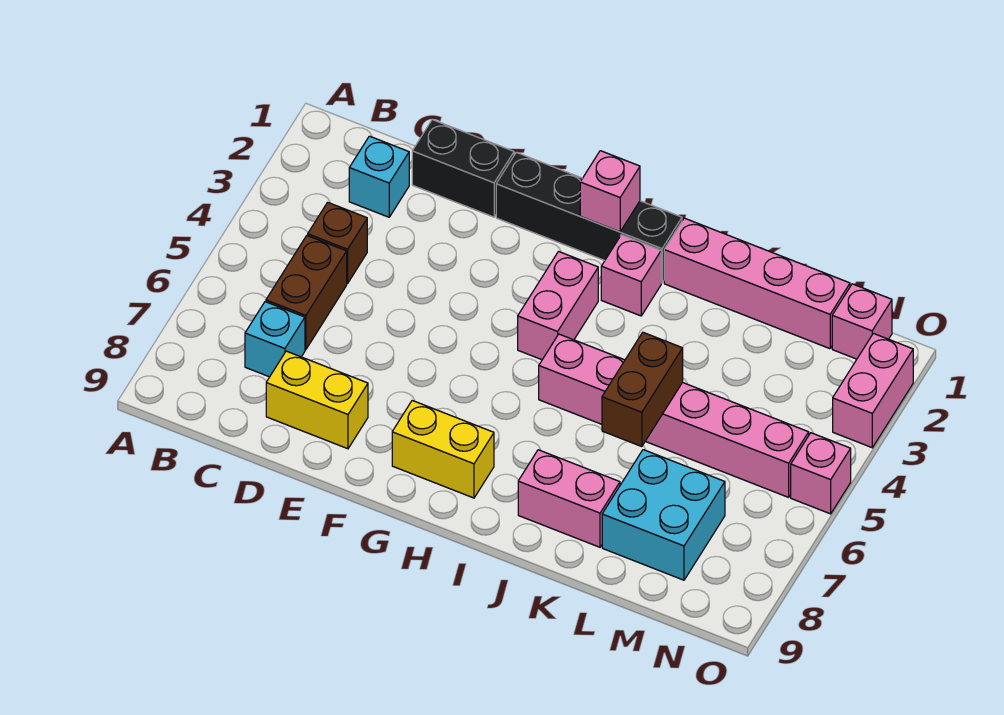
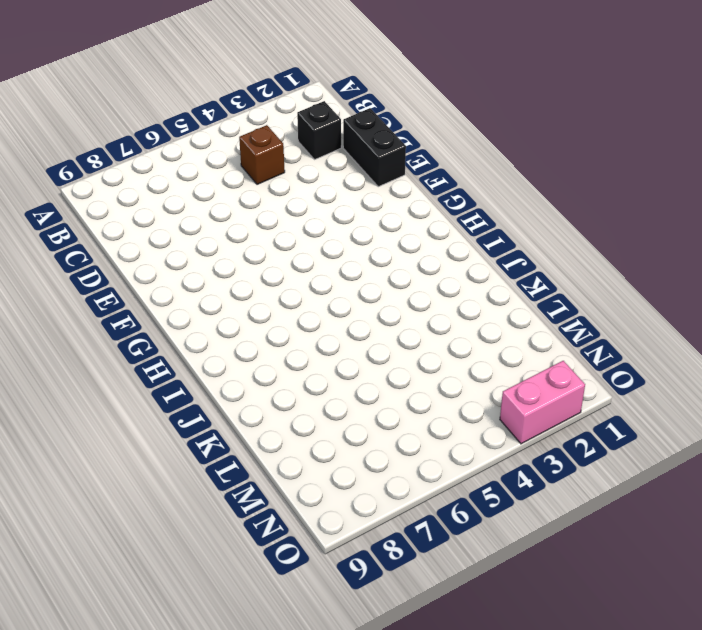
black brick C2 level 1 -> cyan brick C2 level 1
none -> brown brick C5:C6 level 1
none -> cyan brick C7 level 1
none -> yellow brick D8:E8 level 1

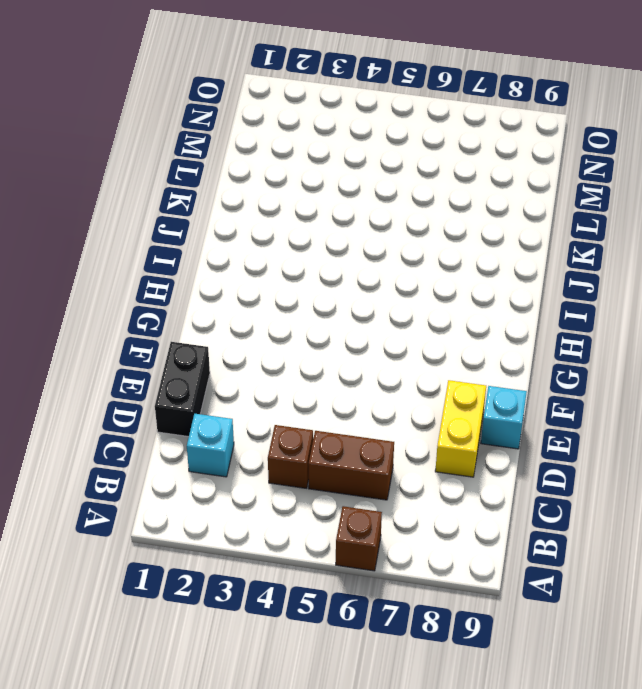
brown brick A6 level 1 -> none
cyan brick E9 level 1 -> cyan brick C7 level 1
none -> black brick F1:I1 level 1
none -> yellow brick G8:H8 level 1
none -> pink brick H3:H4 level 1

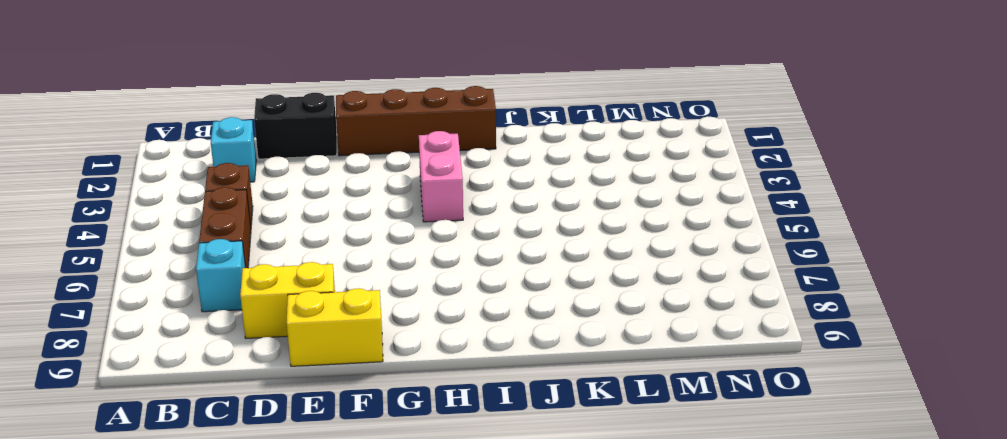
yellow brick E9:F9 level 1 -> yellow brick G8:H8 level 1
brown brick F1:I1 level 1 -> black brick F1:I1 level 1
none -> pink brick I2 level 1
none -> pink brick I5:N5 level 1
none -> pink brick J1:M1 level 1

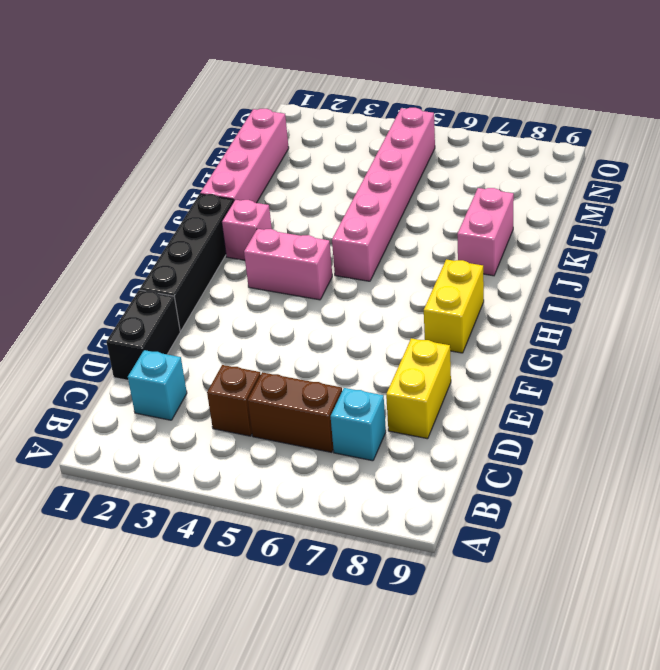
none -> cyan brick L7:M8 level 1
none -> pink brick N1 level 1
none -> pink brick O2:O3 level 1

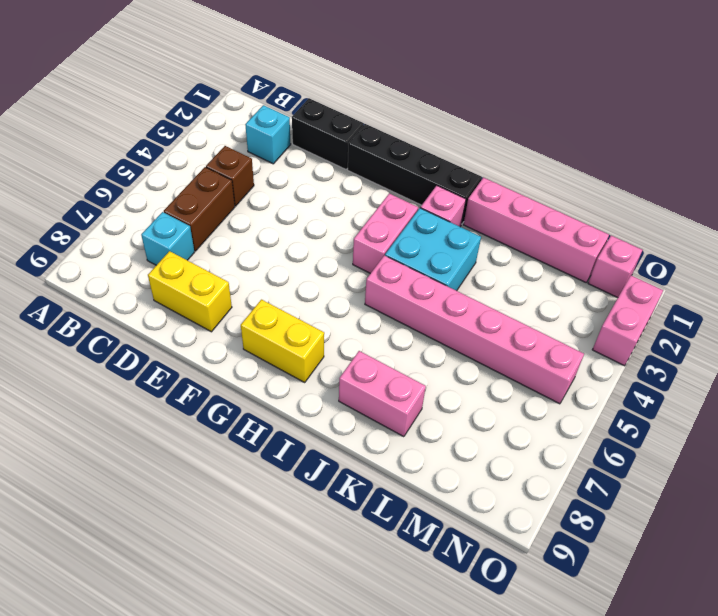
cyan brick I3:J4 level 1 -> cyan brick L7:M8 level 1
none -> pink brick O5 level 1
none -> pink brick H1 level 2
none -> brown brick K5:K6 level 2

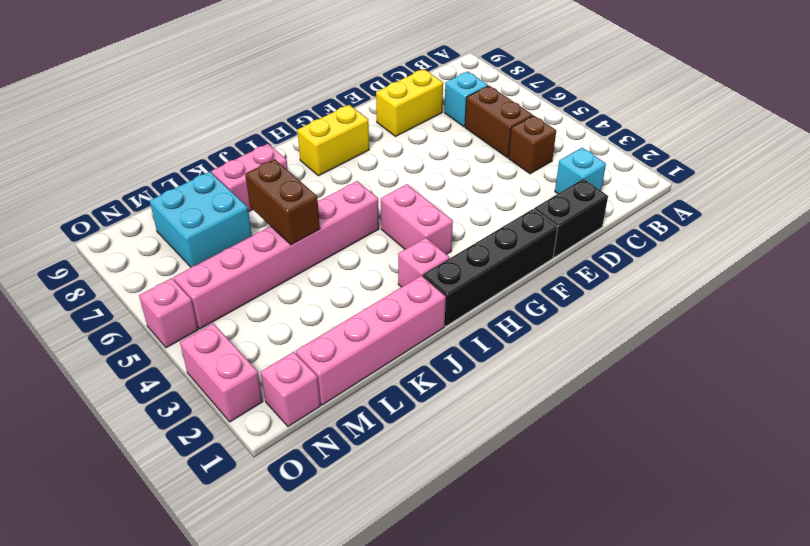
none -> pink brick H1 level 2

